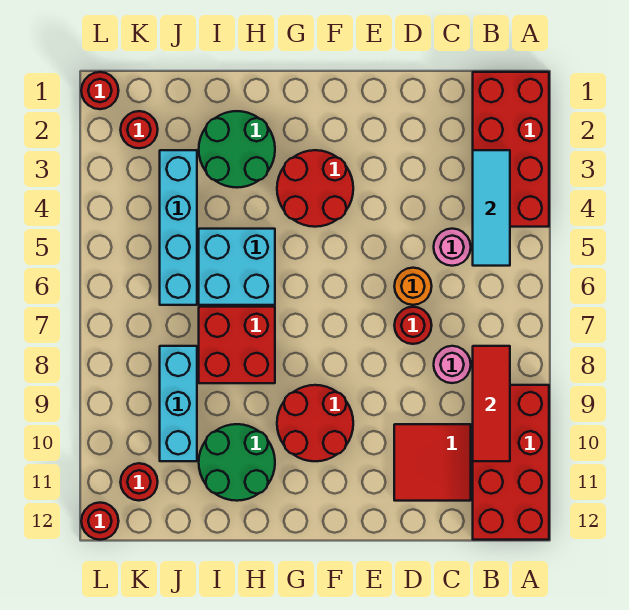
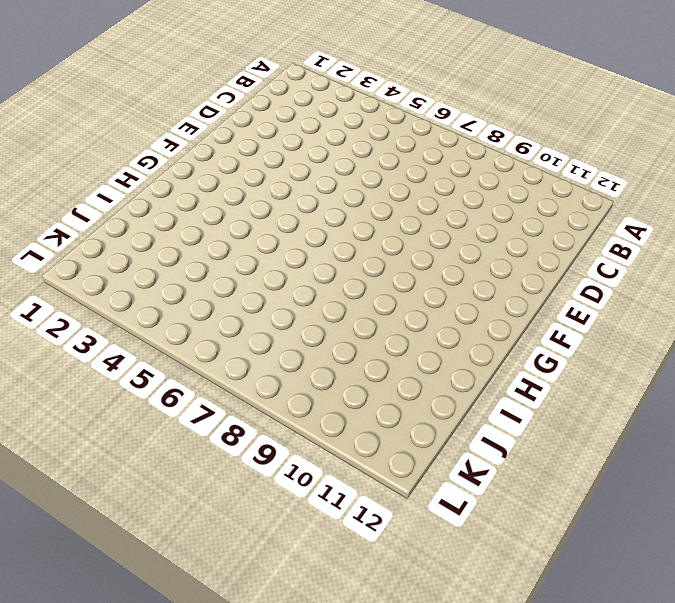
none -> red brick A1:B4 level 1
none -> red brick A9:B12 level 1
none -> pink round brick C5 level 1

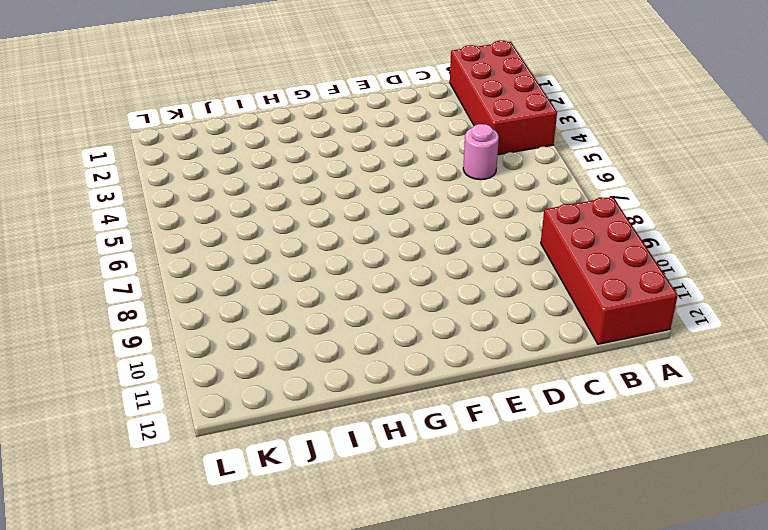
none -> pink round brick C8 level 1
none -> red tile C10:D11 level 1
none -> orange round brick D6 level 1

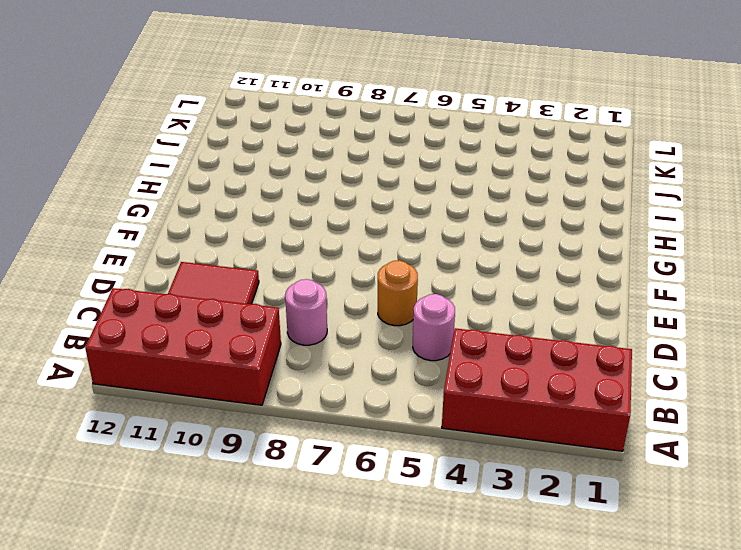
none -> red round brick D7 level 1
none -> red round brick F3:G4 level 1
none -> red round brick F9:G10 level 1

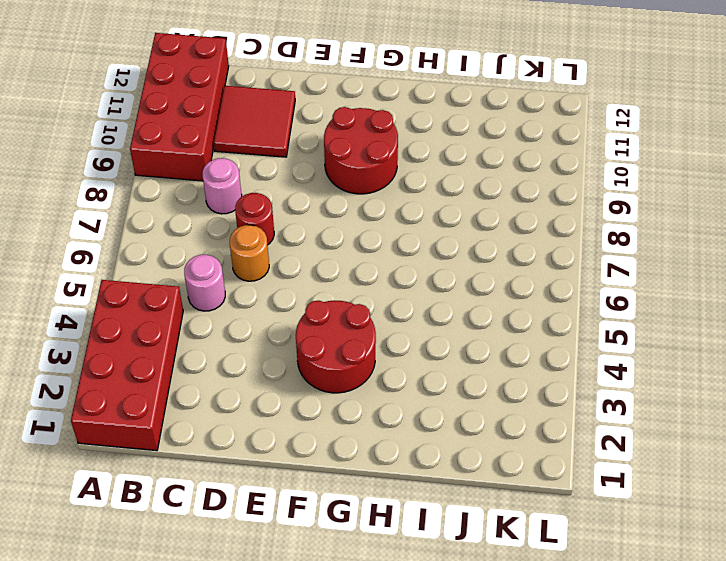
none -> green round brick H2:I3 level 1
none -> cyan brick H5:I6 level 1
none -> red brick H7:I8 level 1

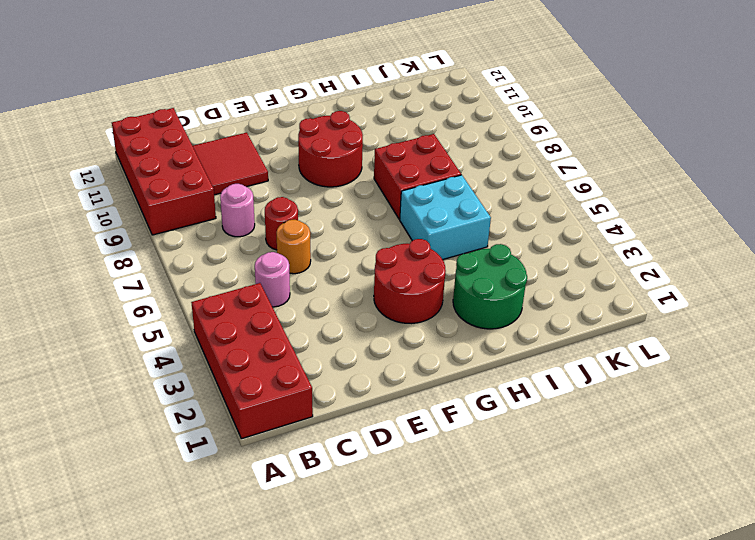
none -> green round brick H10:I11 level 1
none -> cyan brick J3:J6 level 1
none -> cyan brick J8:J10 level 1

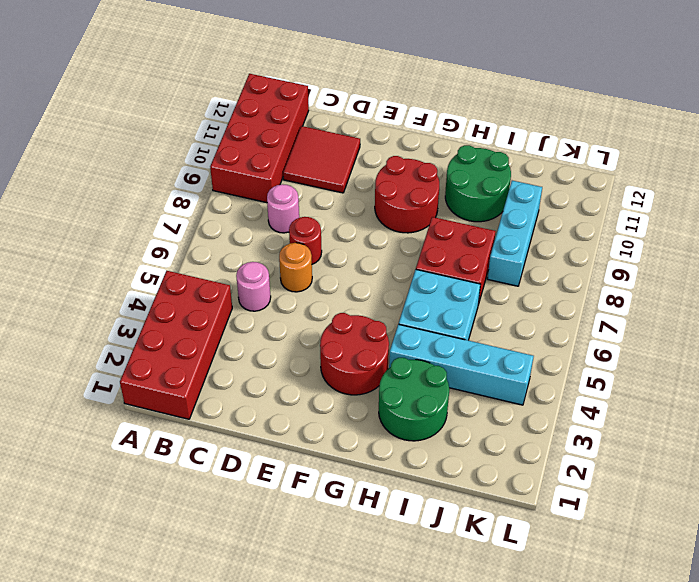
cyan brick H4:K4 level 1 -> cyan brick J3:J6 level 1
none -> red round brick K2 level 1
none -> red round brick K11 level 1
none -> red round brick L1 level 1

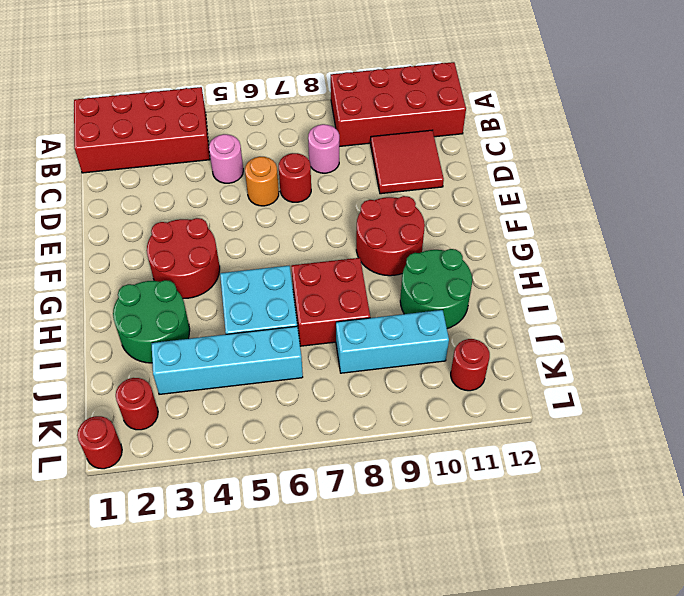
none -> red round brick L12 level 1
none -> cyan tile B3:B5 level 2
none -> red tile B8:B10 level 2

